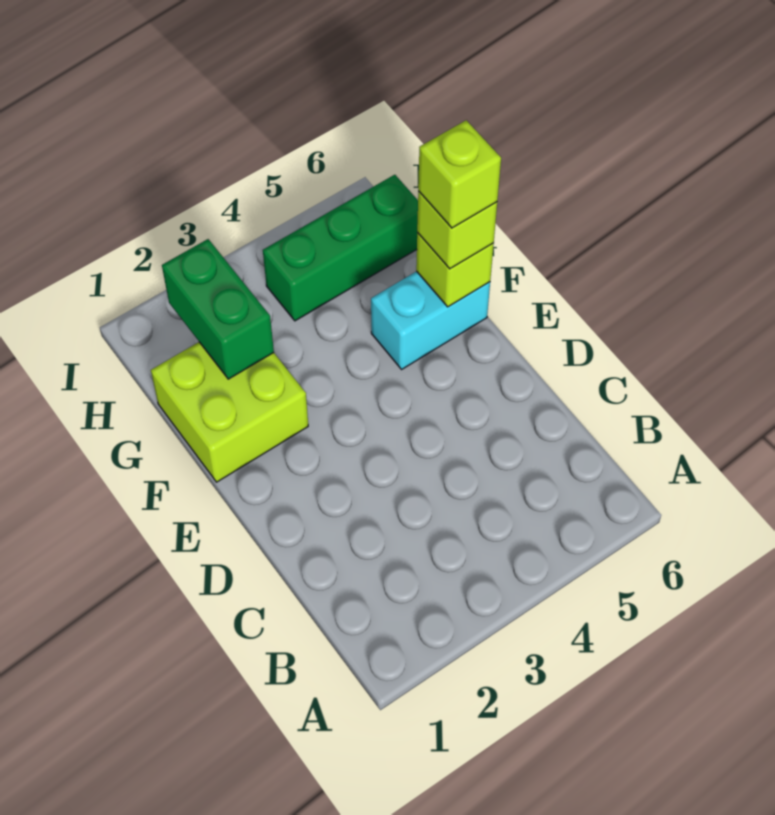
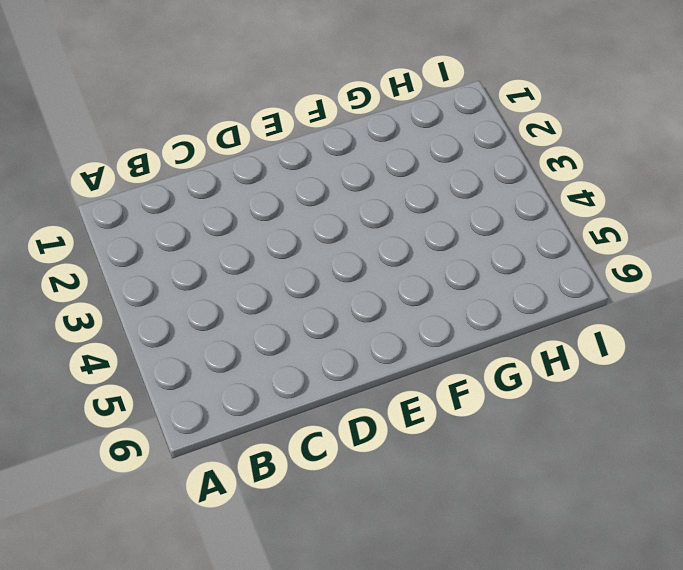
none -> lime brick F1:G2 level 1
none -> cyan brick F5:F6 level 1

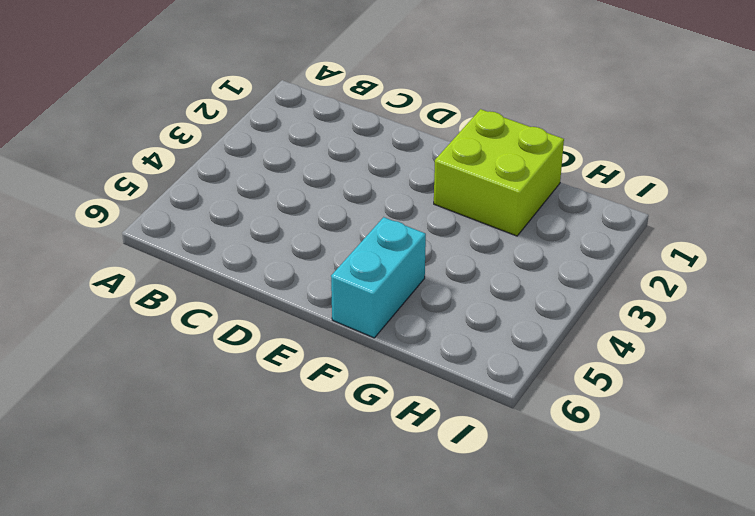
none -> green brick H4:H6 level 1
none -> lime brick F6 level 2

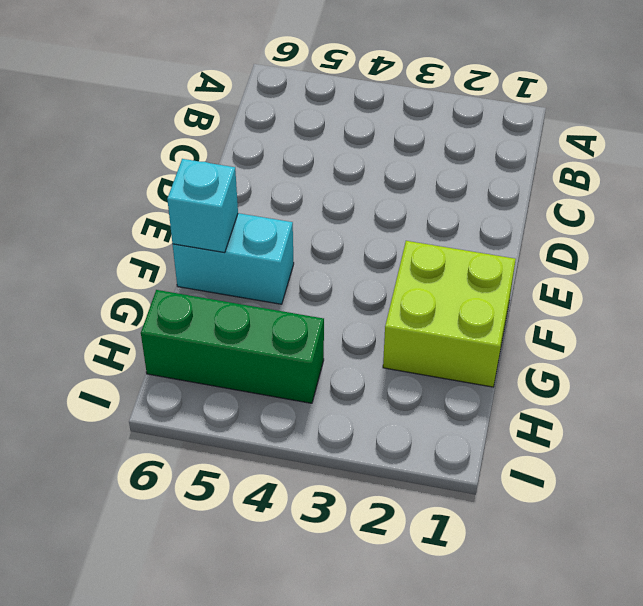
cyan brick F6 level 2 -> lime brick F6 level 2
none -> green brick G2:H2 level 2
none -> lime brick F6 level 3

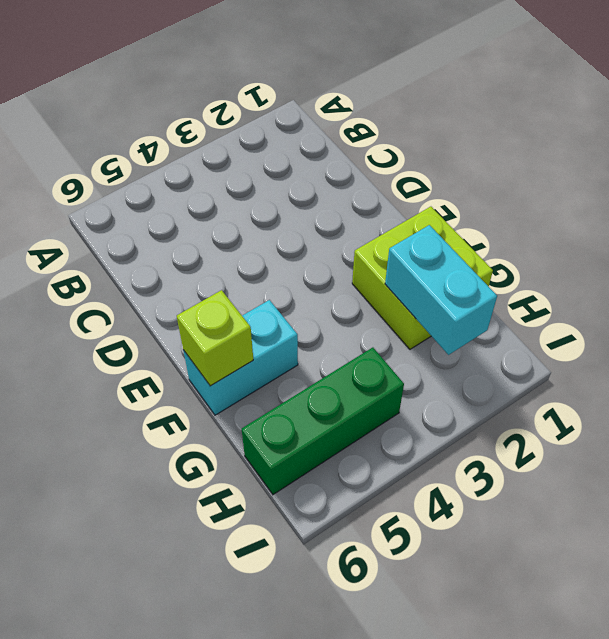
cyan brick G2:H2 level 2 -> green brick G2:H2 level 2
none -> lime brick F6 level 3
none -> lime brick F6 level 4

